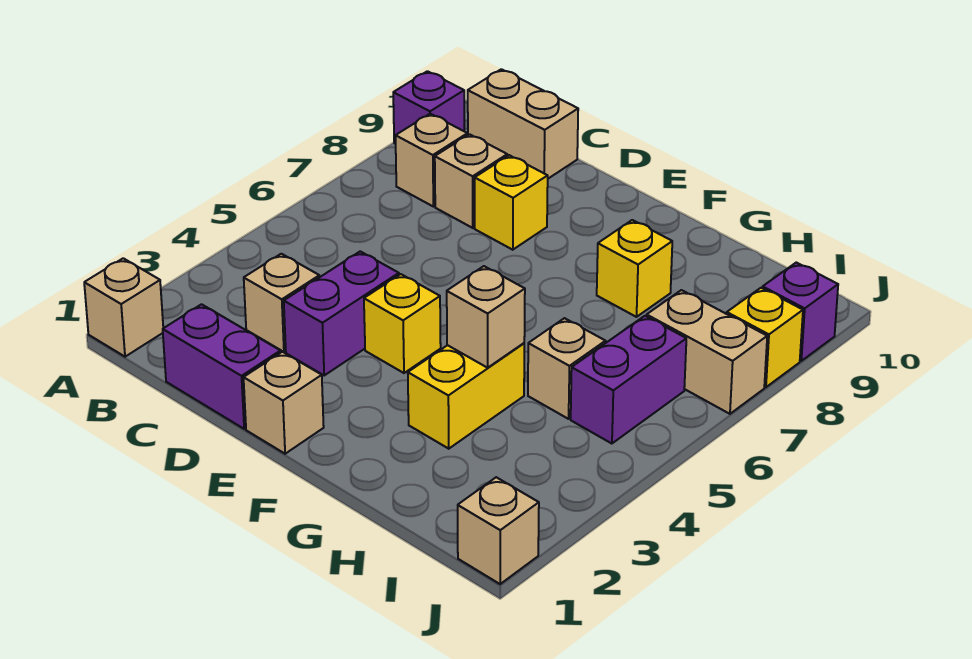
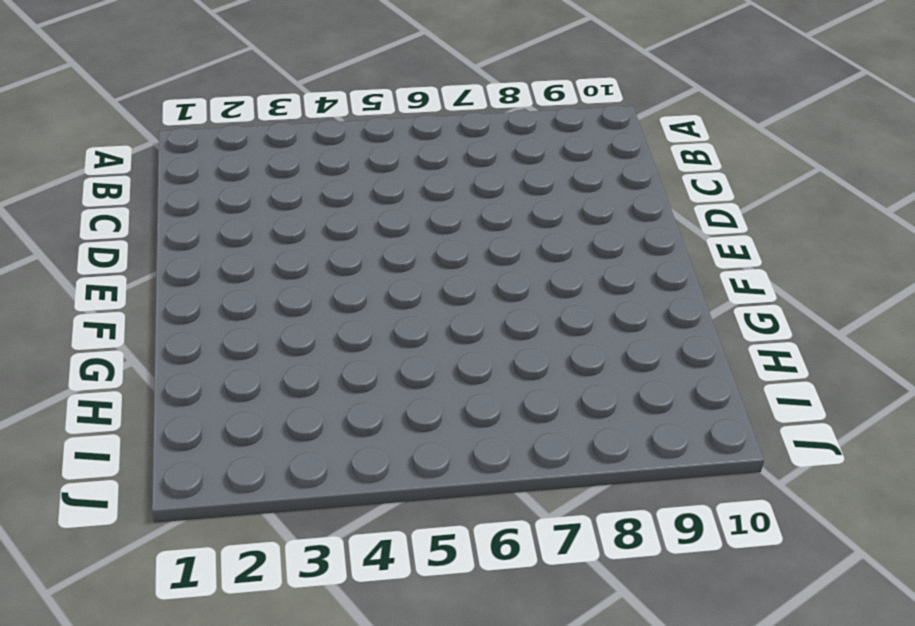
none -> tan brick A1 level 1
none -> purple brick A9 level 1
none -> tan brick B8 level 1

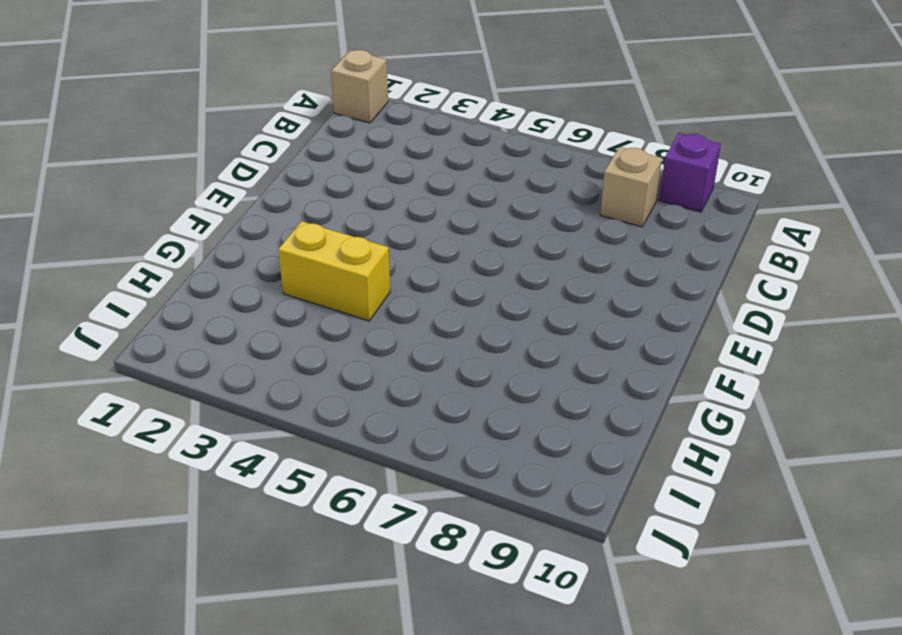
none -> tan brick B10:C10 level 1
none -> purple brick C1:D1 level 1
none -> tan brick C3 level 1

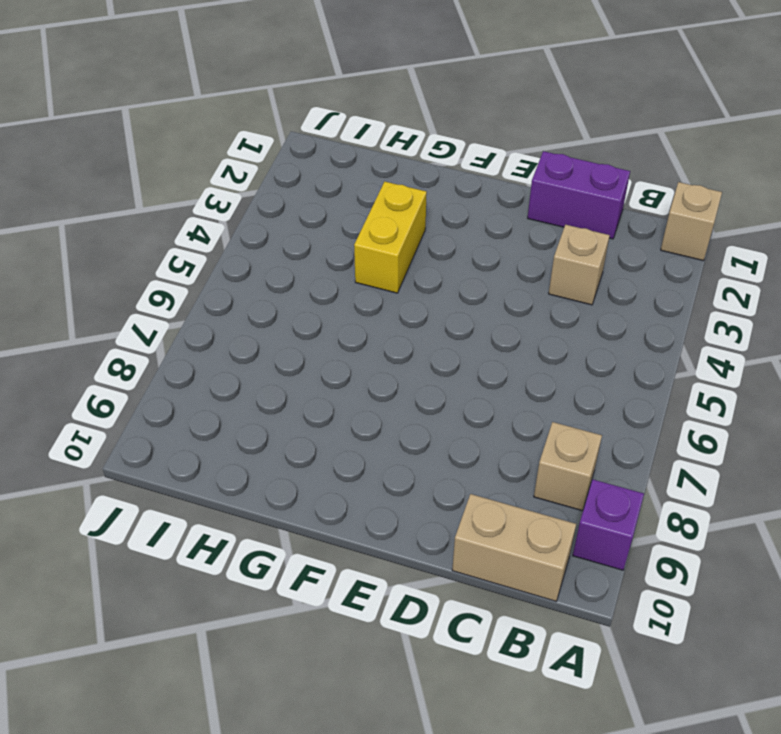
none -> tan brick C8 level 1
none -> purple brick D3:D4 level 1
none -> yellow brick D8 level 1

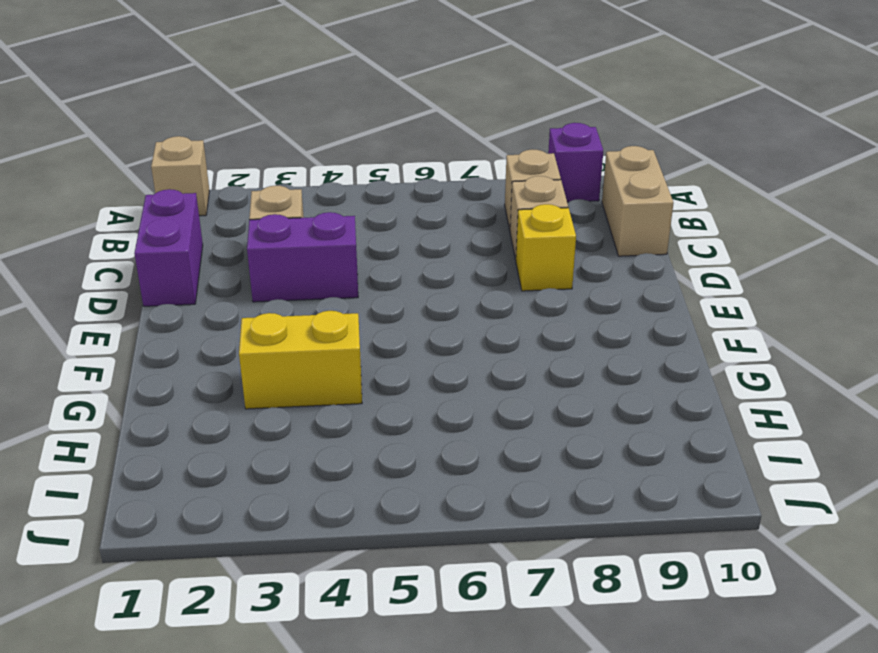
none -> tan brick E1 level 1
none -> yellow brick E4 level 1
none -> yellow brick G8 level 1

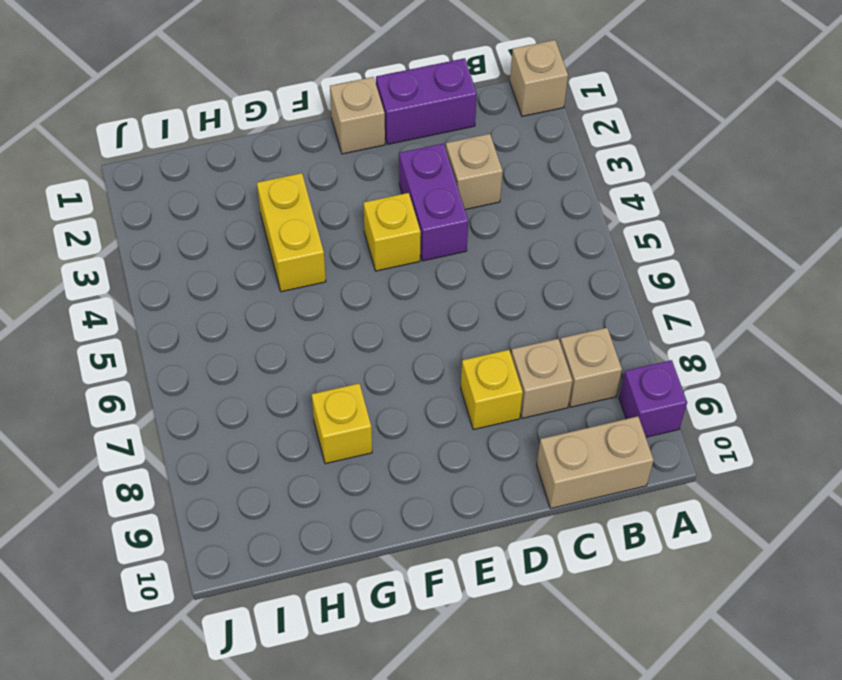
none -> tan brick H5 level 1
none -> purple brick I5:I6 level 1
none -> tan brick I7:J7 level 1

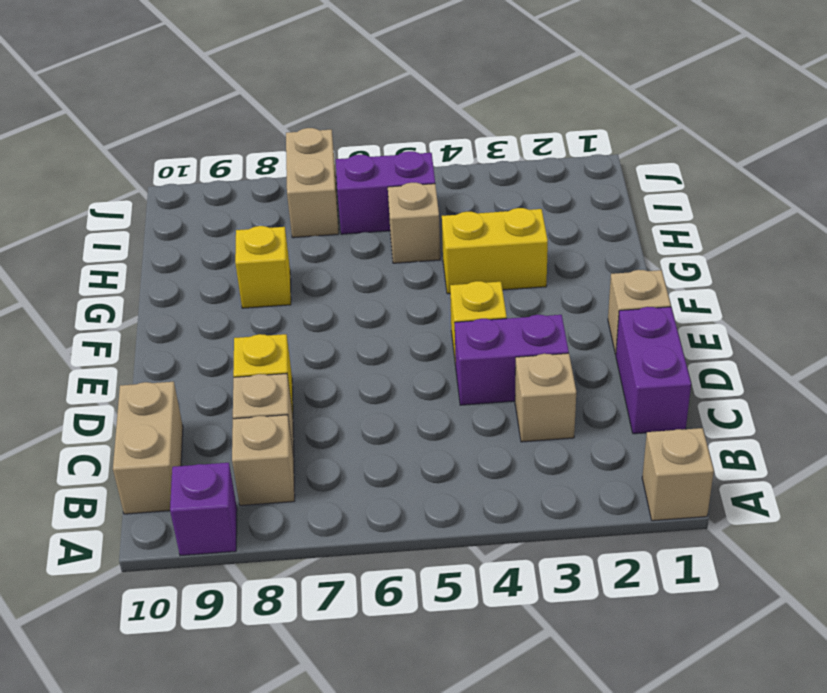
none -> tan brick J1 level 1
none -> yellow brick J8 level 1
none -> purple brick J9 level 1

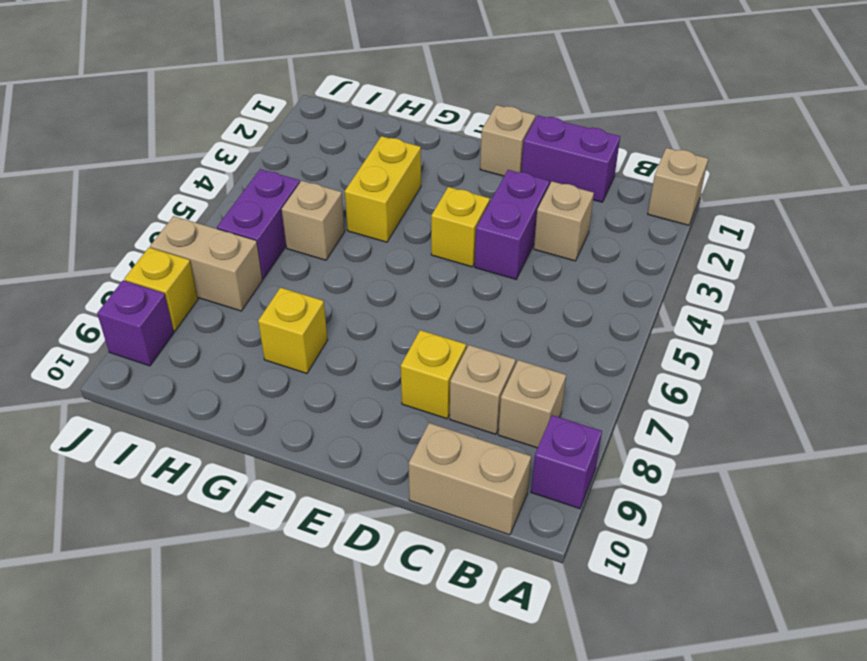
none -> tan brick J1 level 1
none -> tan brick G4 level 2

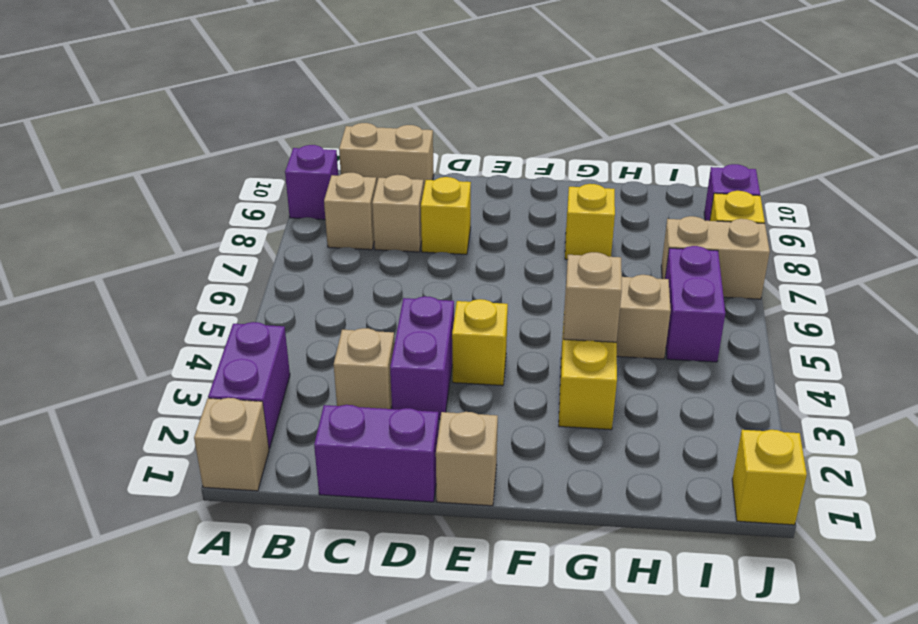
purple brick A2:A3 level 1 -> none
yellow brick J1 level 1 -> tan brick J1 level 1

